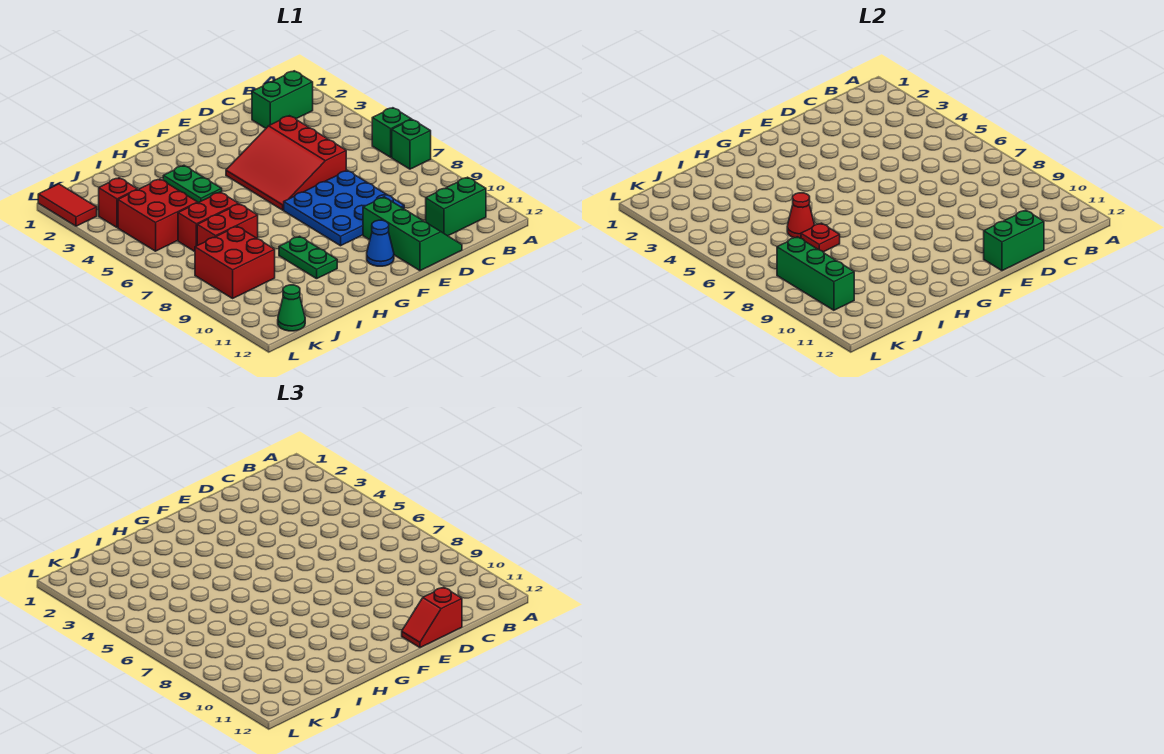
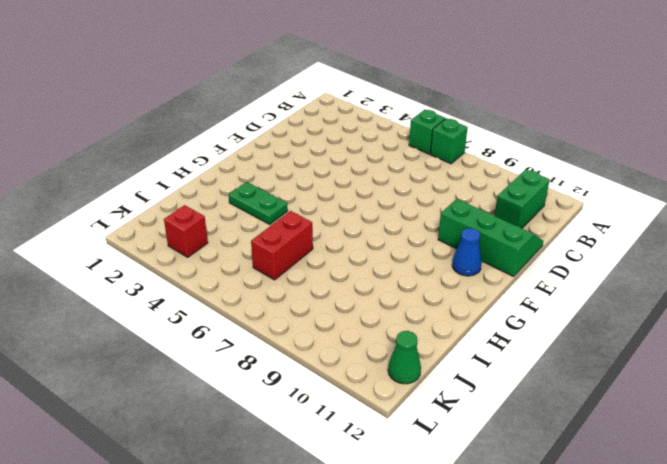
none -> green brick B2:C2 level 1
none -> red slope D4:F6 level 1 top D
none -> blue plate D7:F9 level 1

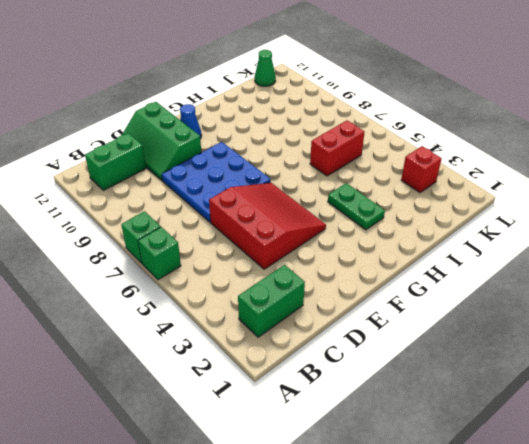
none -> green plate H9:H10 level 1
none -> red brick I7:J7 level 1
none -> red brick J4:K5 level 1

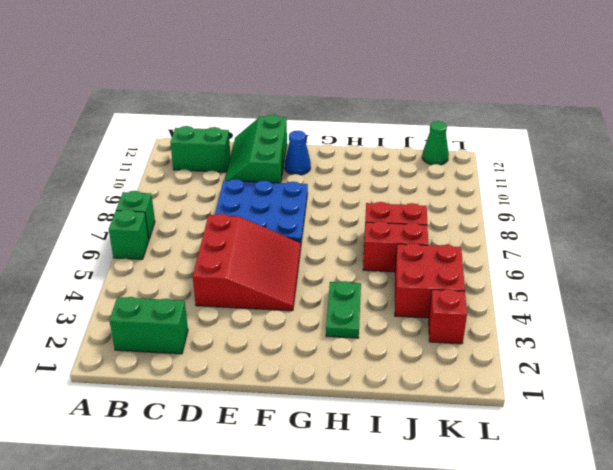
none -> green plate H9:H10 level 1
none -> red brick J8:K9 level 1
none -> red tile L1:L2 level 1

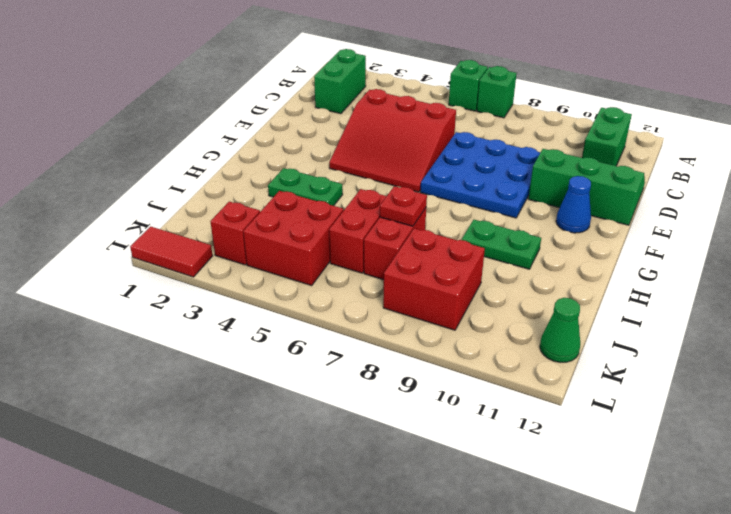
none -> green brick D12:E12 level 2
none -> red cone I6 level 2
none -> green brick K8:K10 level 2

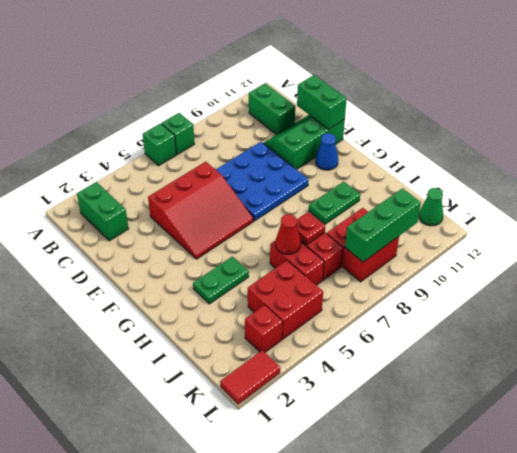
none -> red slope D12:E12 level 3 top D

